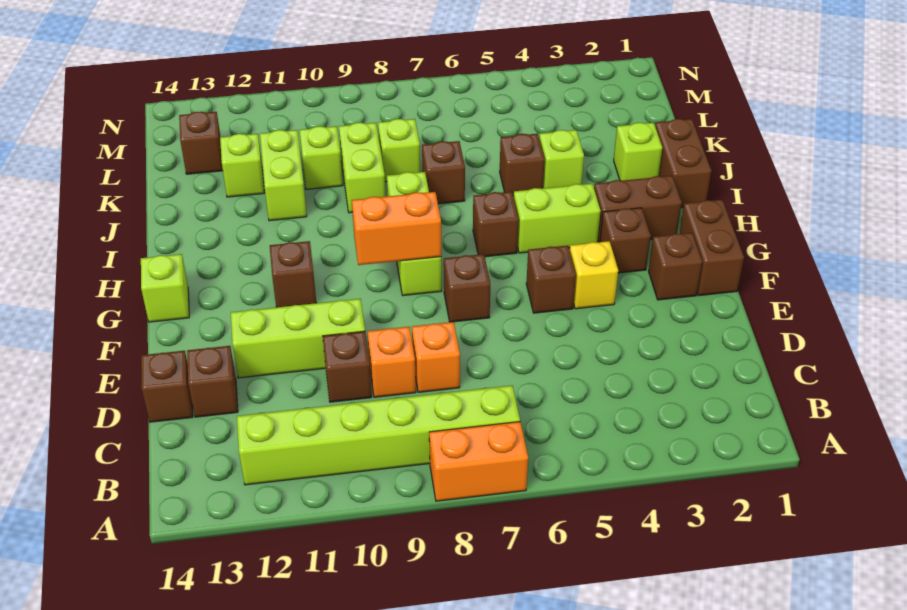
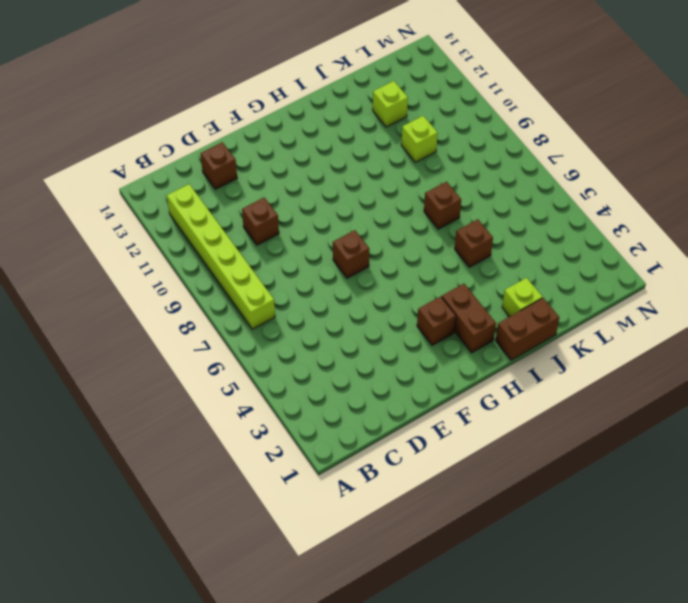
none -> orange brick A7:A8 level 1
none -> orange brick D8 level 1
none -> orange brick D9 level 1
none -> brown brick D14 level 1

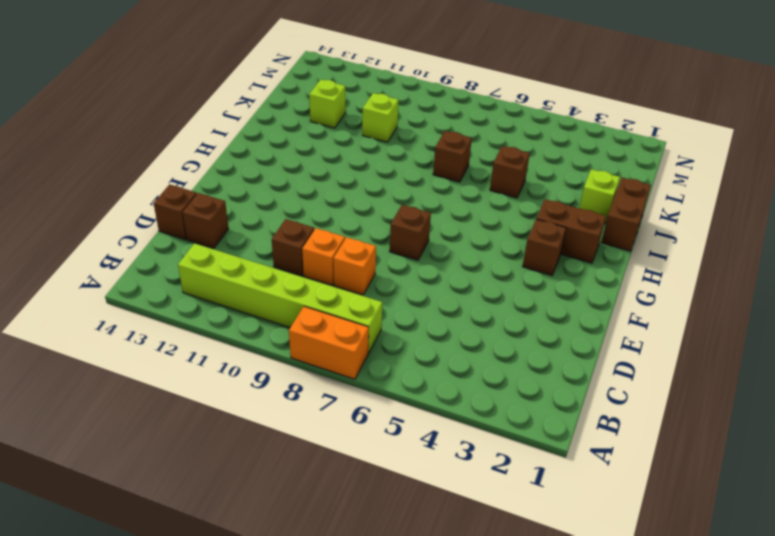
none -> lime brick E10:E12 level 1
none -> brown brick F1:G1 level 1
none -> brown brick F2 level 1
none -> yellow brick F4 level 1

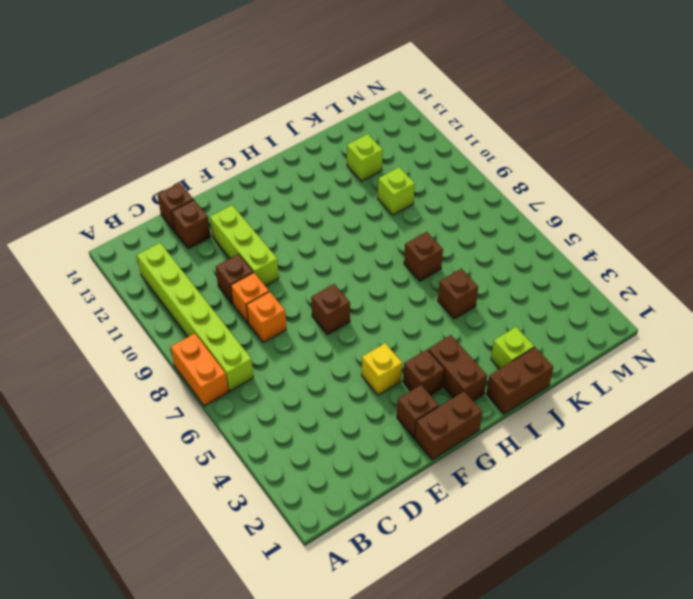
none -> brown brick F5 level 1
none -> lime brick G8:I8 level 1
none -> brown brick G11 level 1
none -> lime brick G14 level 1

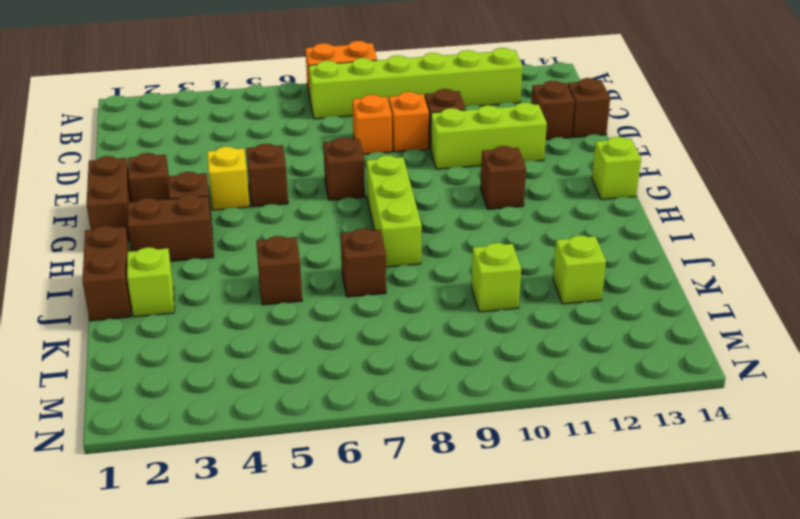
none -> lime brick H4:H5 level 1
none -> brown brick H6 level 1
none -> lime brick J4 level 1
none -> lime brick J9:K9 level 1

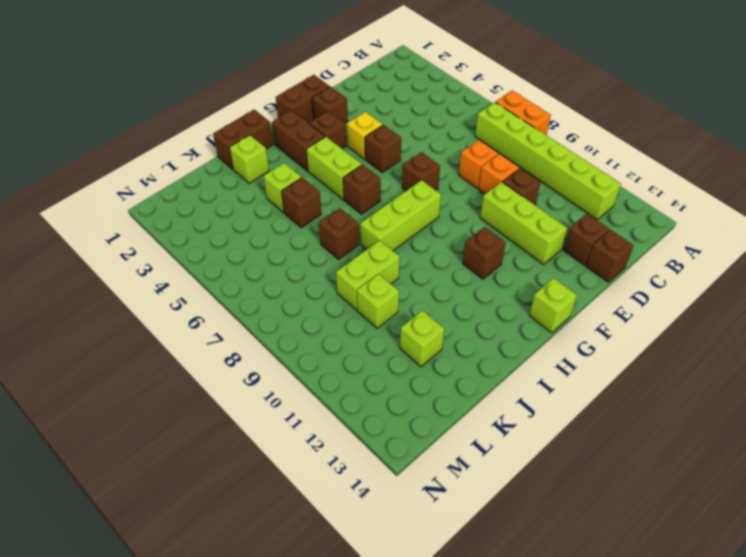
none -> lime brick J11:K11 level 1
none -> lime brick K8 level 1
none -> brown brick L13 level 1
none -> orange brick G8:G9 level 2

